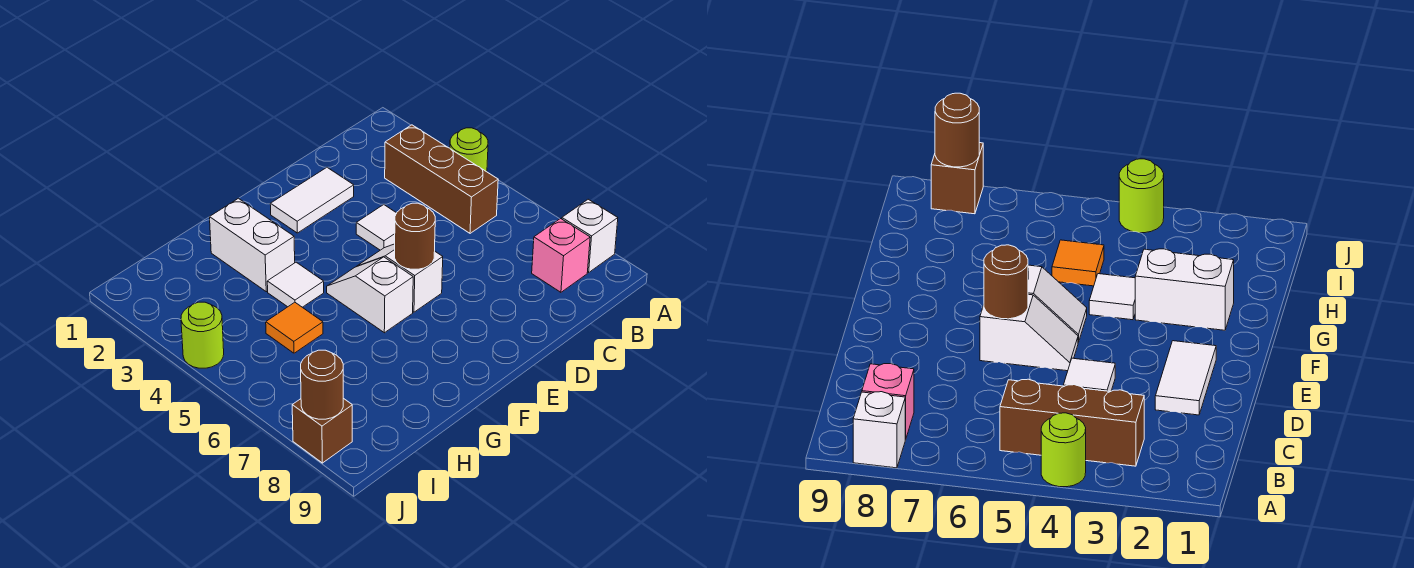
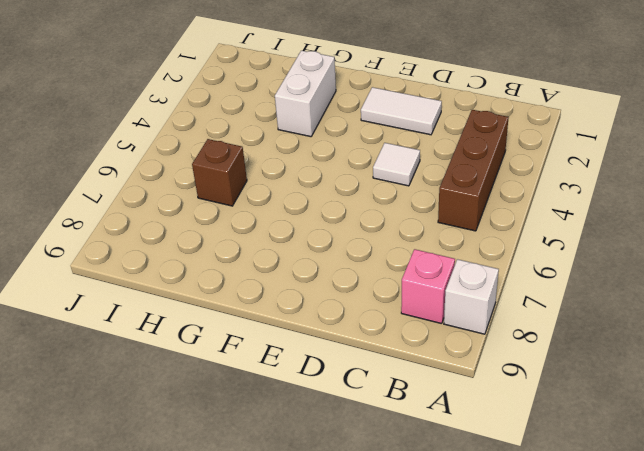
brown brick H6 level 1 -> brown brick J8 level 1
none -> lime round brick A4 level 1
none -> white slope E5:E6 level 1 top 6
none -> white slope F5:F6 level 1 top 6

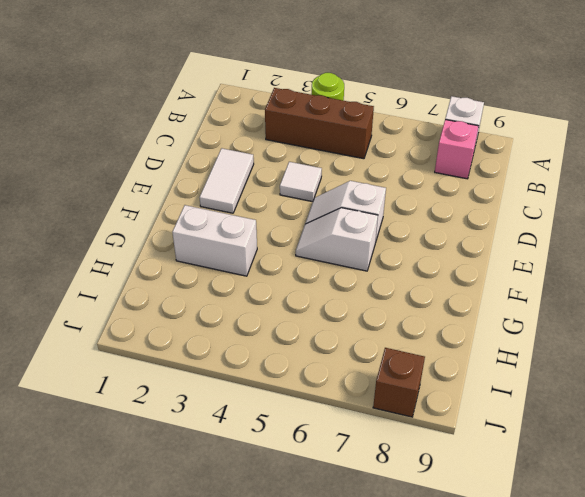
none -> white tile G4 level 1
none -> orange tile H5 level 1
none -> lime round brick J4 level 1

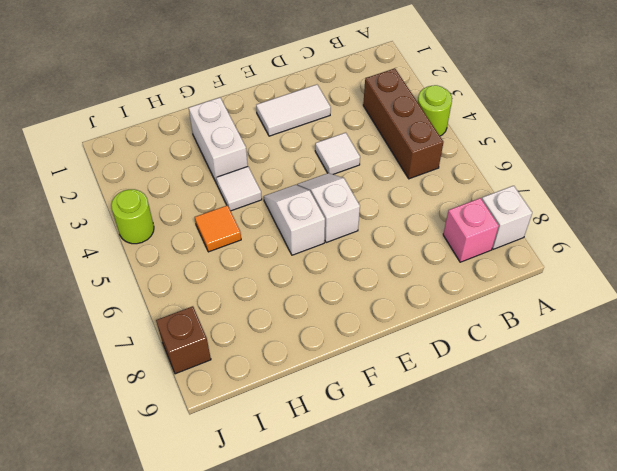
none -> brown round brick E6 level 2
none -> brown round brick J8 level 2

